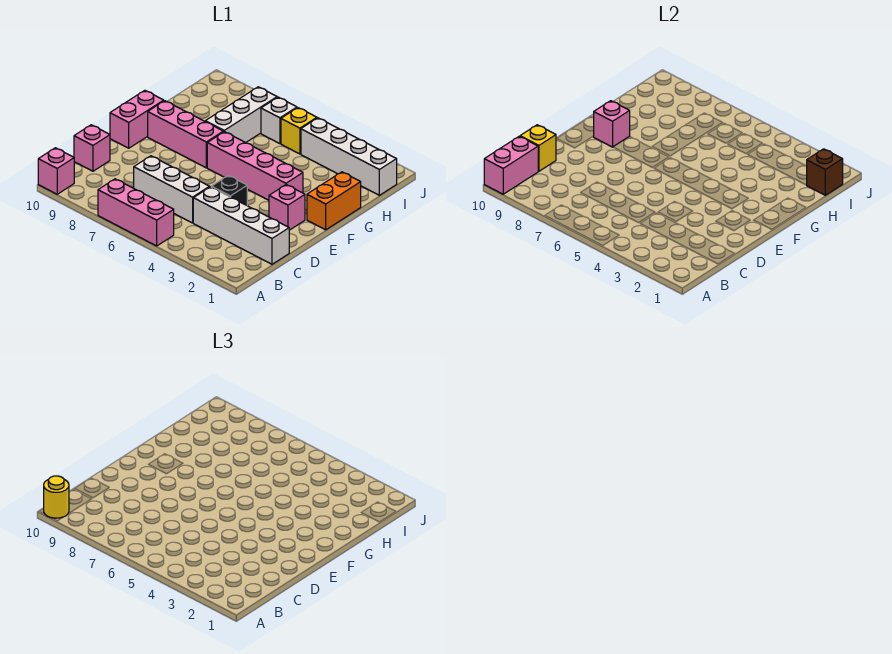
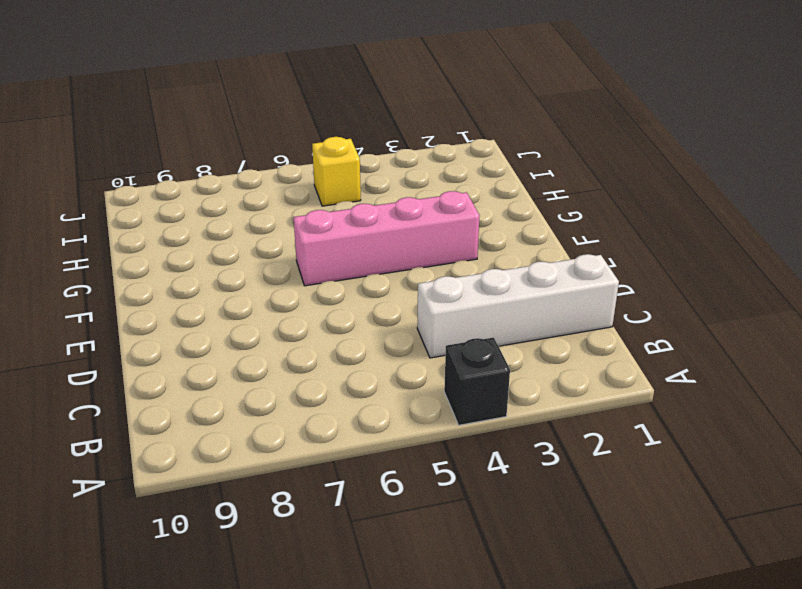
black brick A4 level 1 -> black brick D4 level 1
none -> pink brick A5:A7 level 1
none -> pink brick A10 level 1
none -> white brick C5:C7 level 1

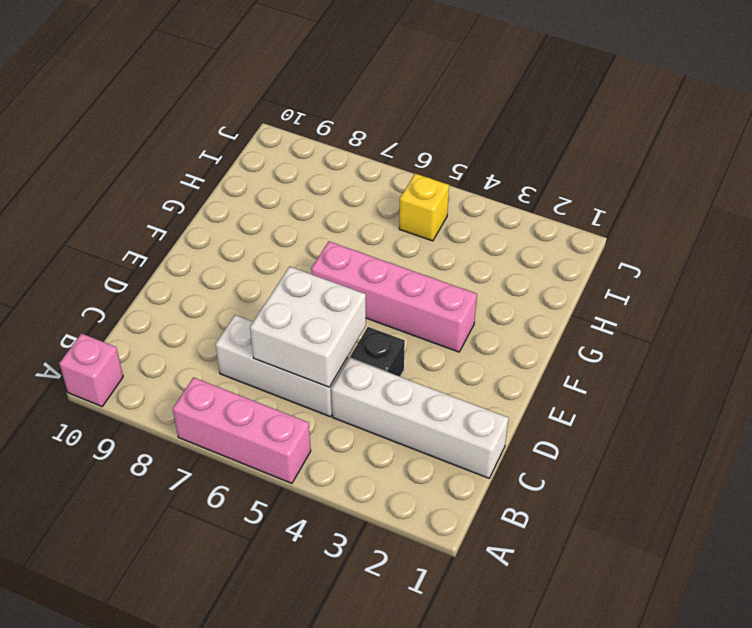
white brick C5:D6 level 2 -> none
none -> pink brick C10 level 1
none -> pink brick E2 level 1
none -> pink brick E10:F10 level 1

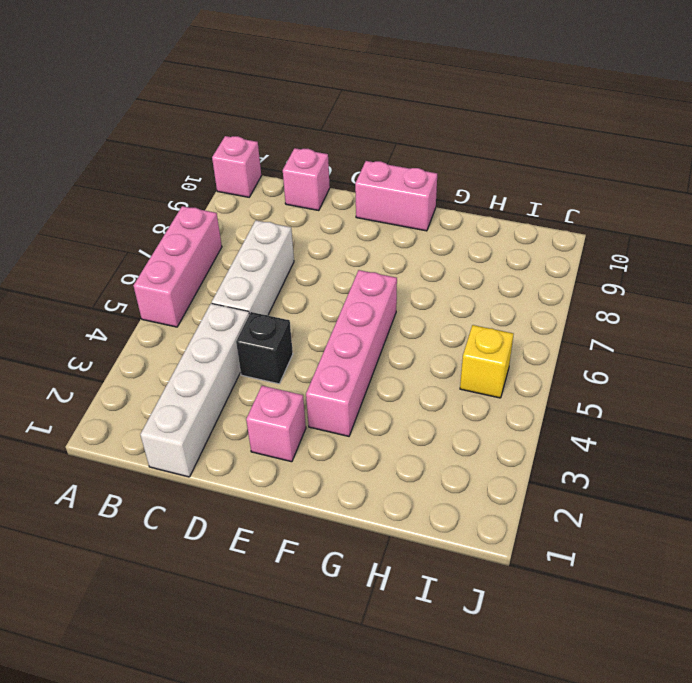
none -> orange brick F1:G1 level 1
none -> pink brick F7:F9 level 1
none -> white brick G7:I7 level 1

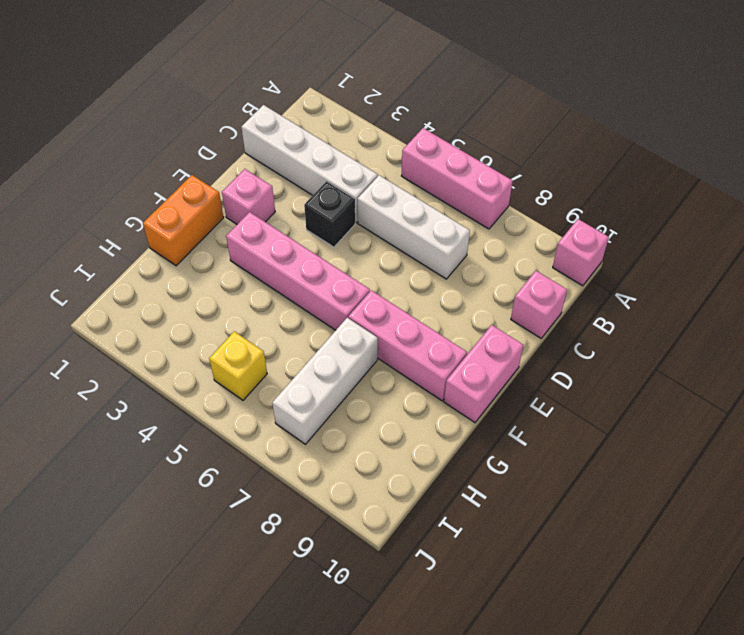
none -> white brick I1:I4 level 1
none -> white brick I6 level 1
none -> pink brick A10:B10 level 2

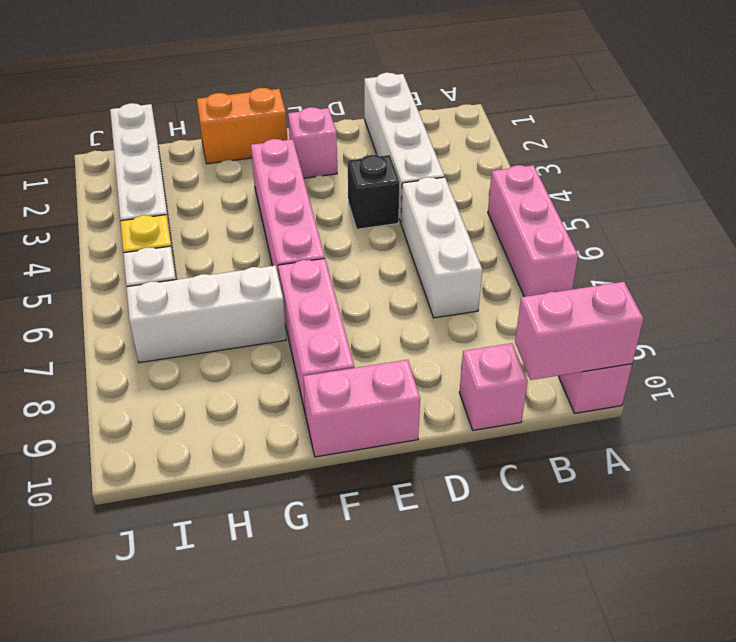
none -> yellow brick C10 level 2
none -> pink brick F9 level 2
none -> brown brick I1 level 2

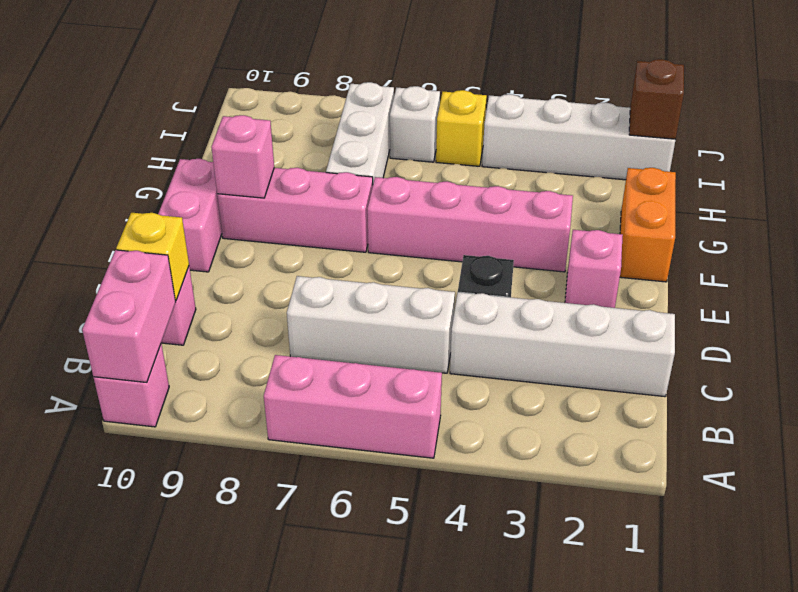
none -> yellow round brick A10 level 3

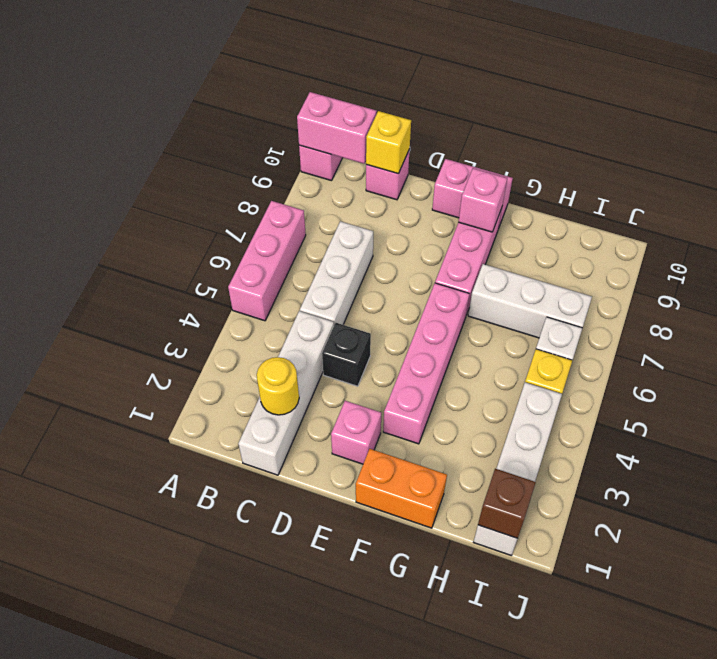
yellow round brick C2 level 2 -> yellow round brick A10 level 3

